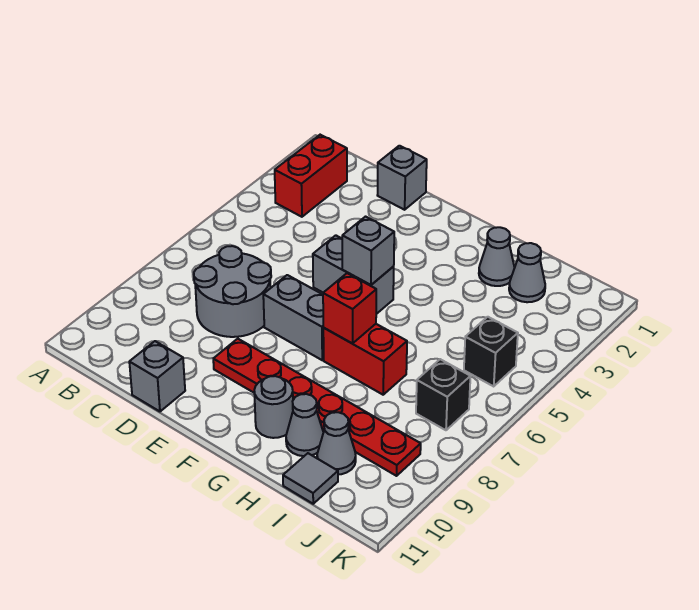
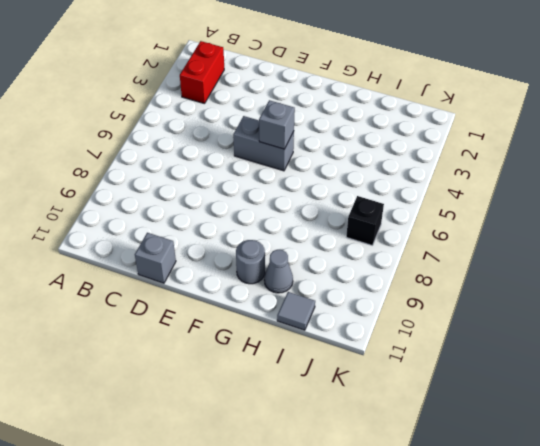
none -> grey round brick C7:D8 level 1
none -> grey brick D1 level 1
none -> grey brick E7:F7 level 1

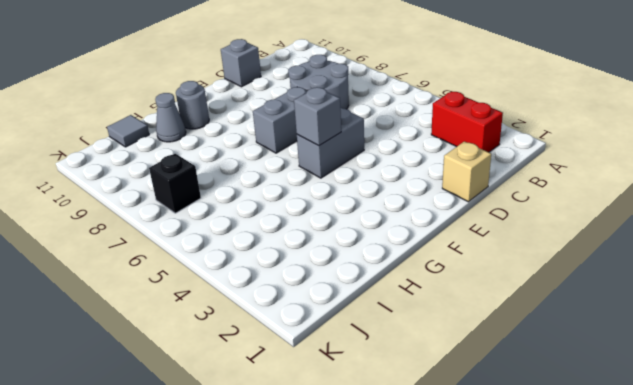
tan brick D1 level 1 -> grey brick D1 level 1
none -> red plate E9:J9 level 1
none -> red brick G7:H7 level 1
none -> grey cone H2 level 1

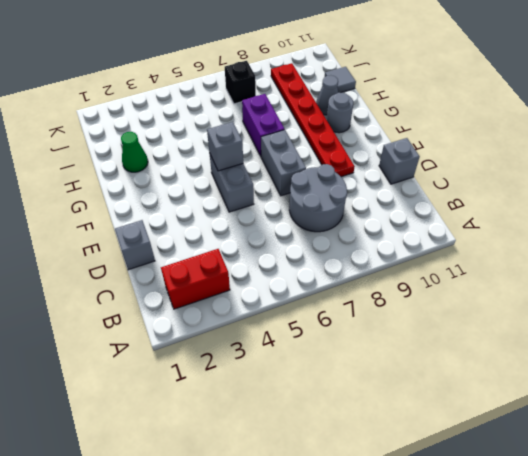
purple brick G7:H7 level 1 -> red brick G7:H7 level 1
green cone H2 level 1 -> grey cone H2 level 1
none -> grey cone I2 level 1
none -> grey cone I10 level 1
none -> black brick J5 level 1

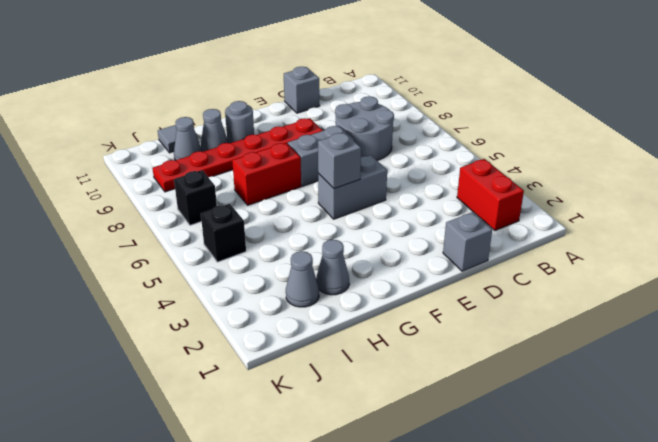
none -> red brick G7 level 2

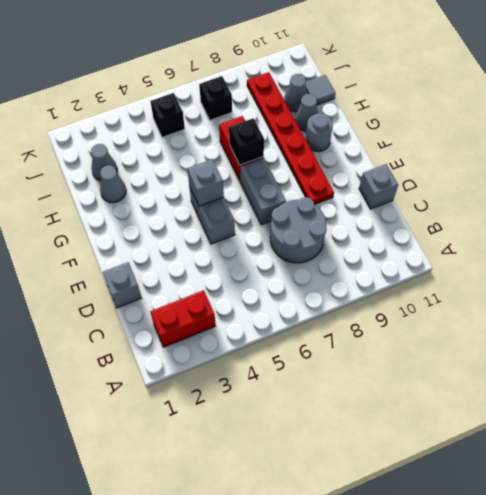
black brick G7 level 2 -> red brick G7 level 2

